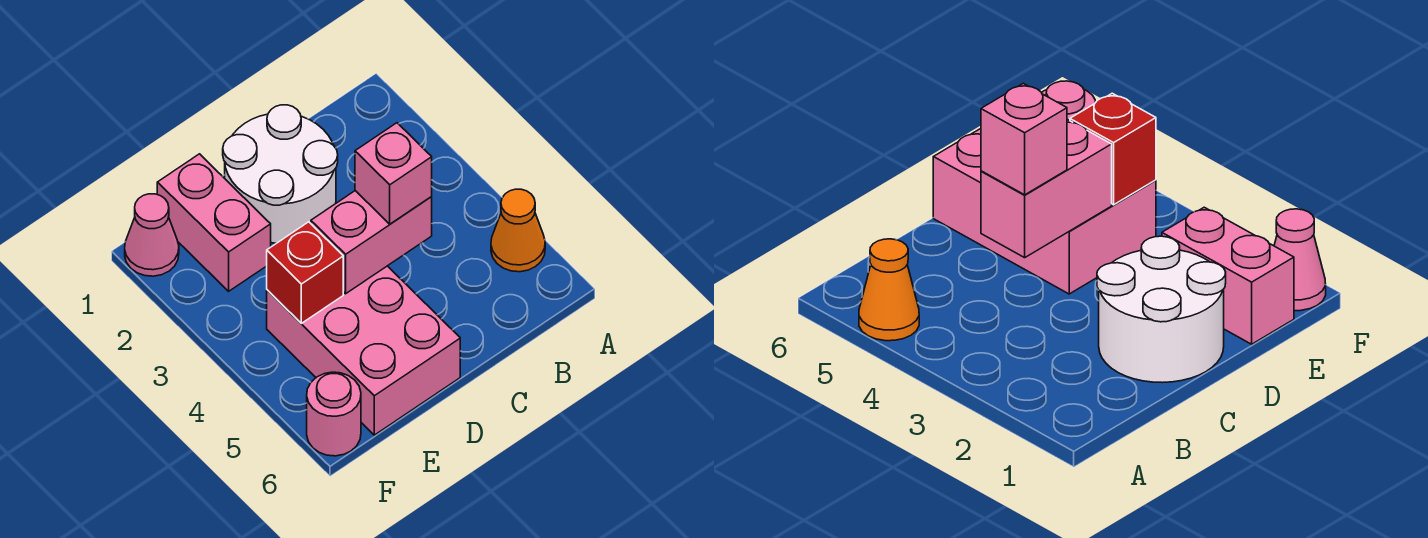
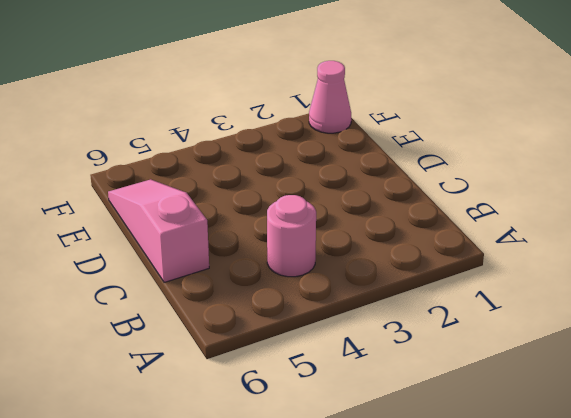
pink round brick B4 level 1 -> pink round brick F6 level 1
pink slope C6:E6 level 1 top C -> pink brick D4:E6 level 1
none -> orange cone A5 level 1
none -> white round brick C1:D2 level 1

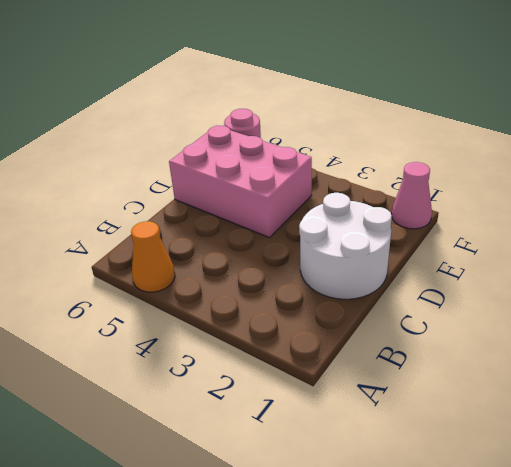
none -> pink brick E1:E2 level 1
none -> pink brick C4:D4 level 2

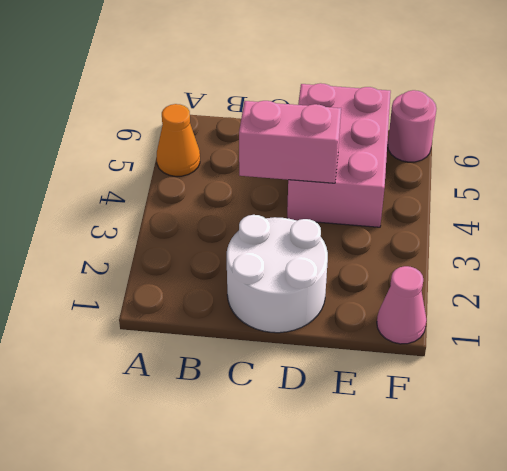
none -> pink brick E1:E2 level 1
none -> red brick E4 level 2

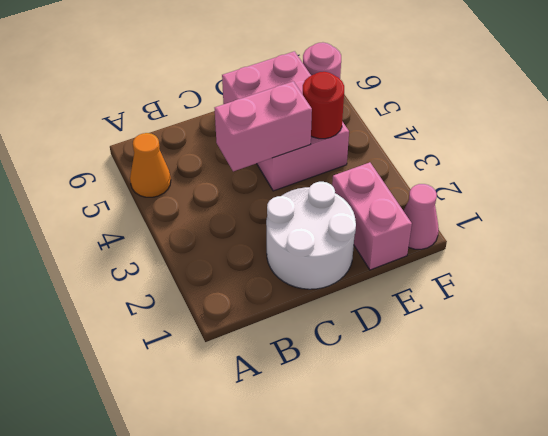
red round brick E4 level 2 -> red brick E4 level 2
none -> pink brick C4 level 3

